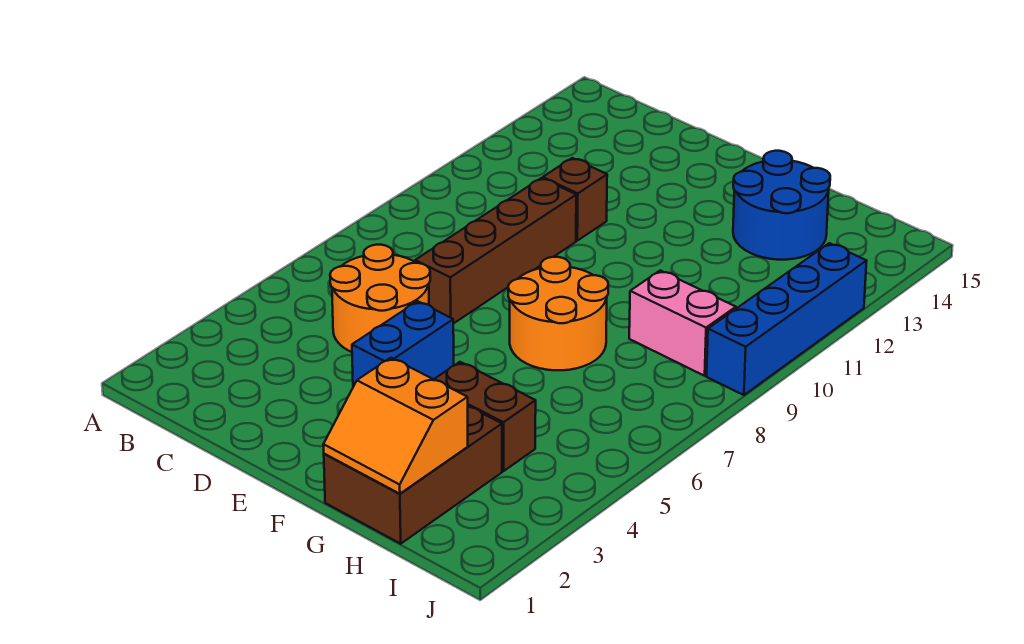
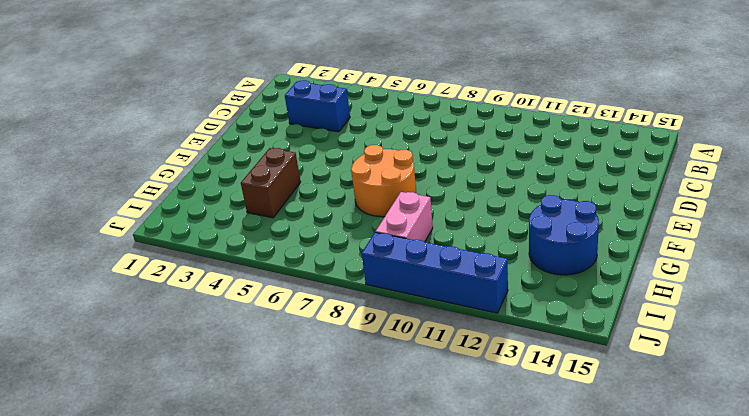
blue brick C3:C4 level 1 -> blue brick E4:E5 level 1
none -> orange round brick C5:D6 level 1
none -> brown brick D7:D10 level 1

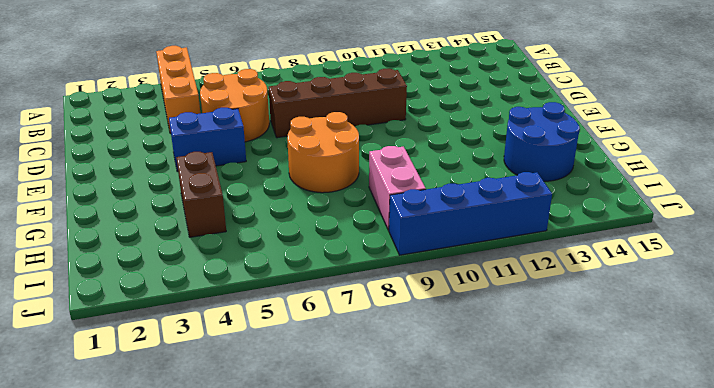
orange brick A4:C4 level 1 -> none
none -> brown brick D11 level 1
none -> brown brick G1:H3 level 1

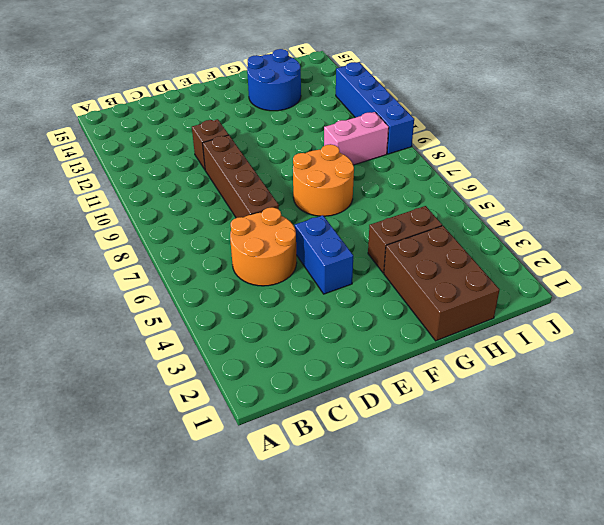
none -> orange slope G1:H2 level 2 top 2

